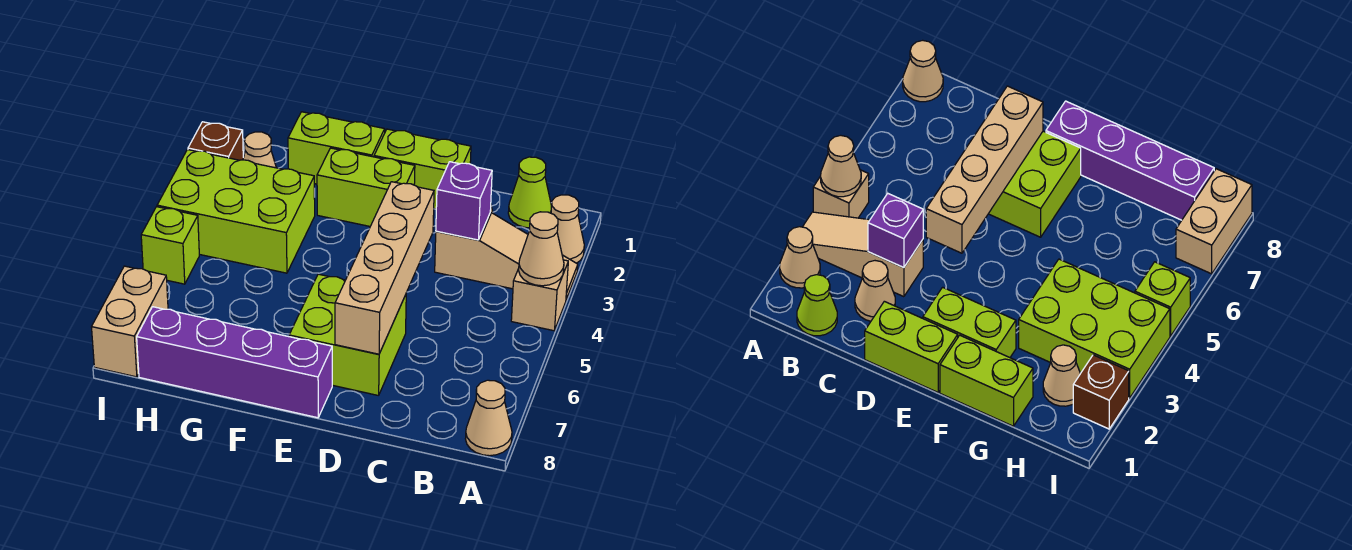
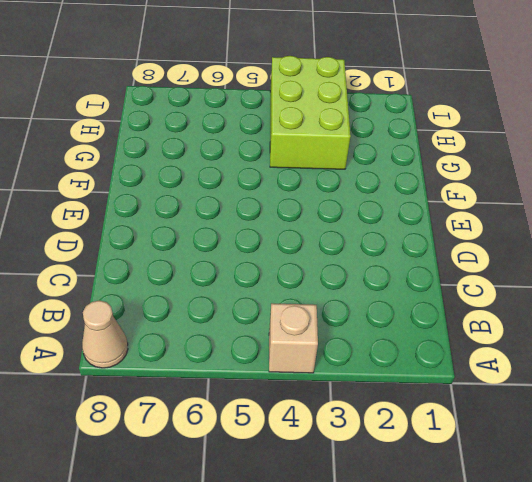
none -> tan cone A2 level 1
none -> tan slope A3:C3 level 1 top C
none -> lime cone B1 level 1

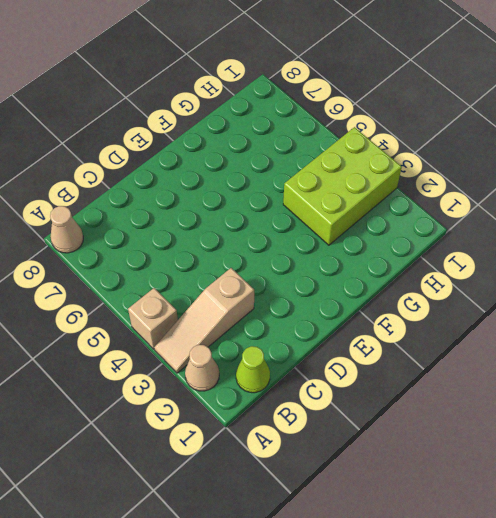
none -> tan cone C2 level 1
none -> lime brick D1:E1 level 1
none -> lime brick D6:E7 level 1

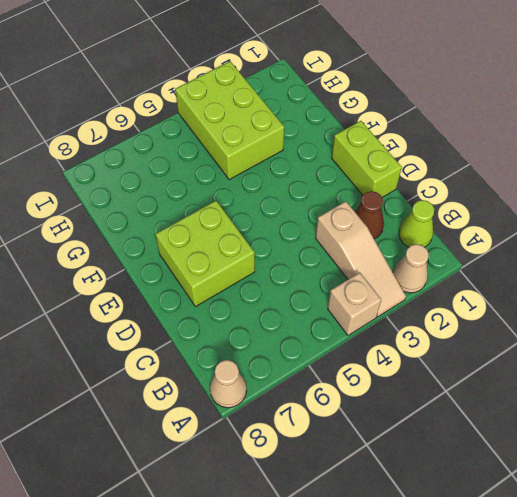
brown cone C2 level 1 -> tan cone C2 level 1
none -> lime brick E2:F2 level 1
none -> purple brick E8:H8 level 1
none -> lime brick F1:G1 level 1

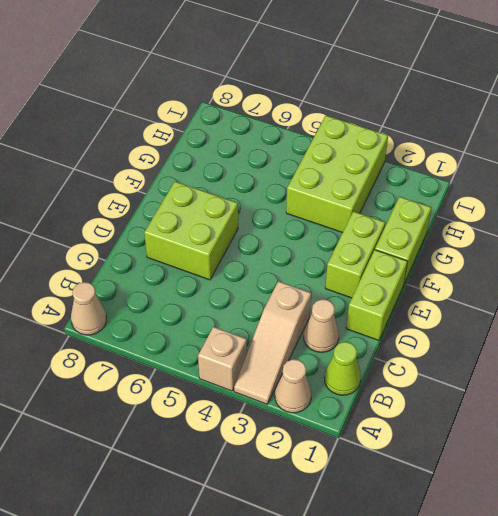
none -> purple brick E8:H8 level 1
none -> tan cone H2 level 1
none -> brown brick I2 level 1

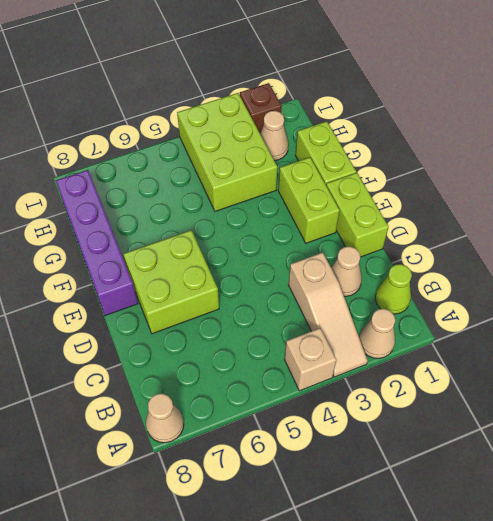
none -> lime brick I5 level 1
none -> tan brick I7:I8 level 1
none -> tan cone A4 level 2

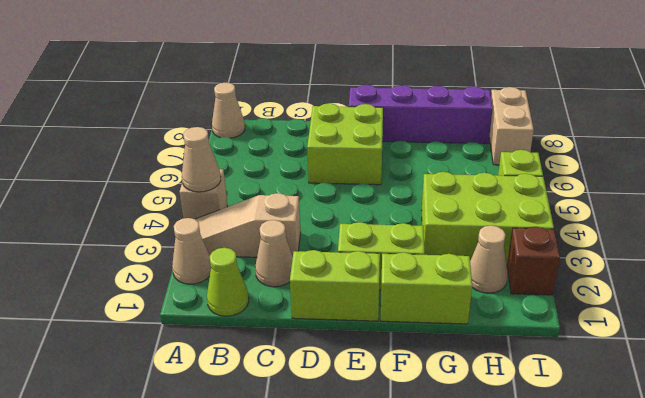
none -> purple brick C3 level 2
none -> tan brick D4:D7 level 2

